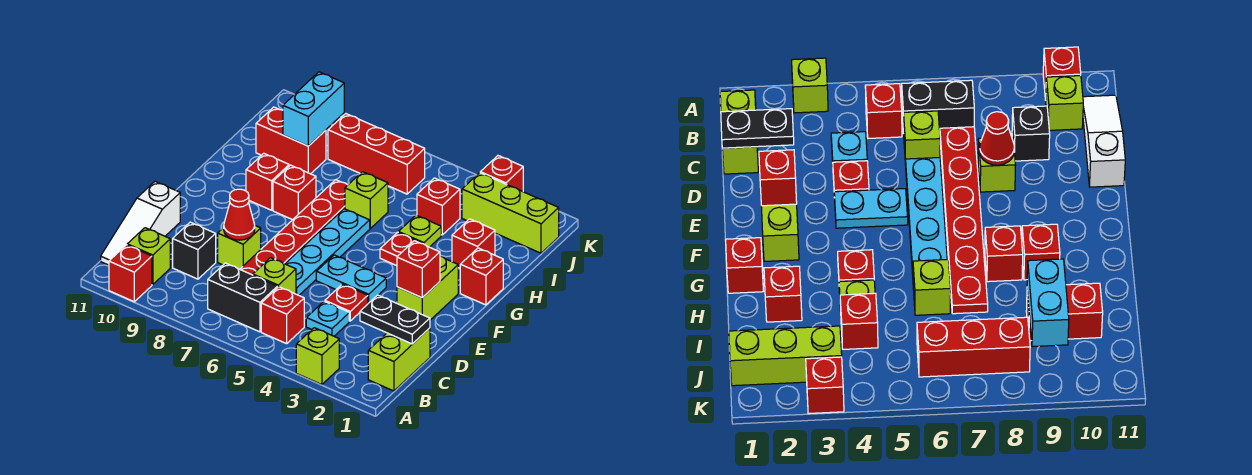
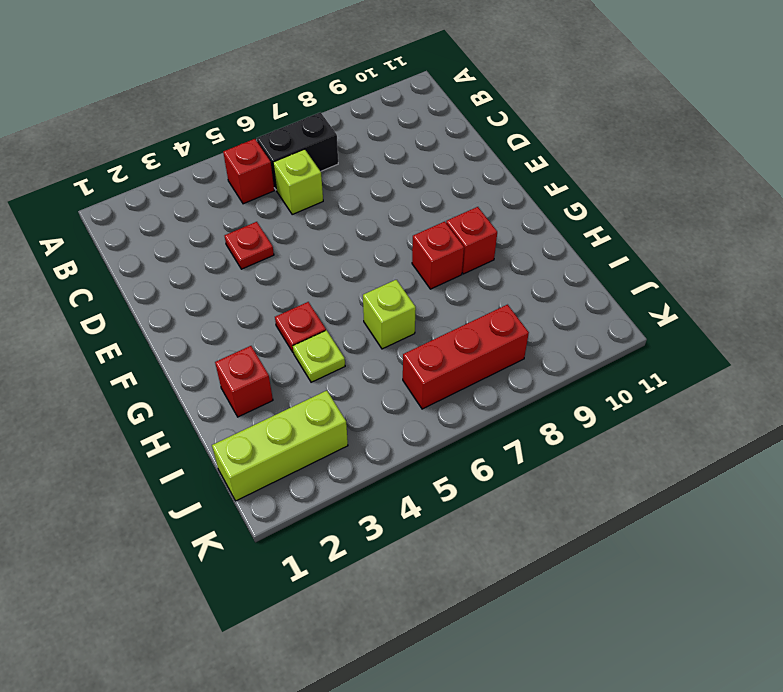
none -> lime brick A3 level 1
none -> red brick A10 level 1
none -> lime brick B1:C1 level 1
none -> lime brick B10 level 1

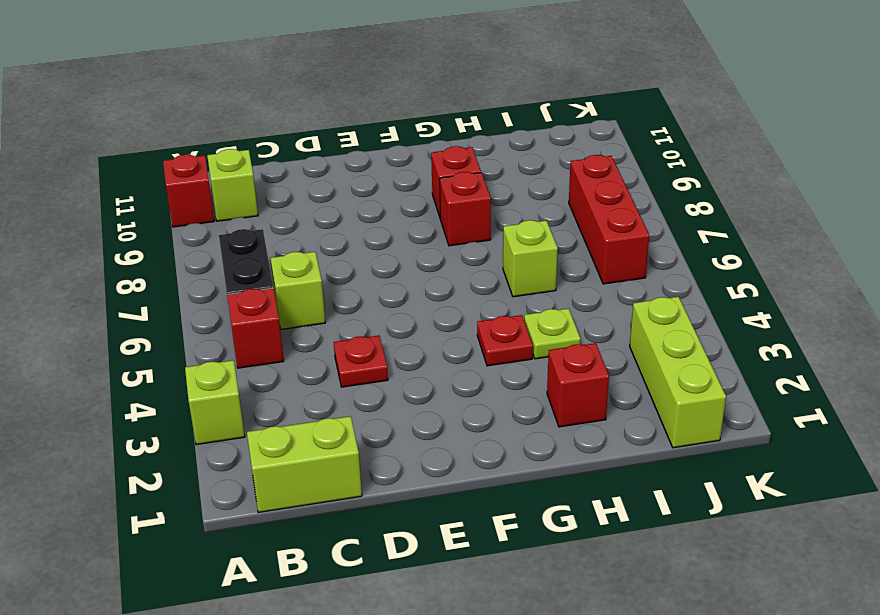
none -> white slope B11:D11 level 1 top D
none -> cyan plate C4 level 1
none -> red plate C7:H7 level 1
none -> black brick C9 level 1

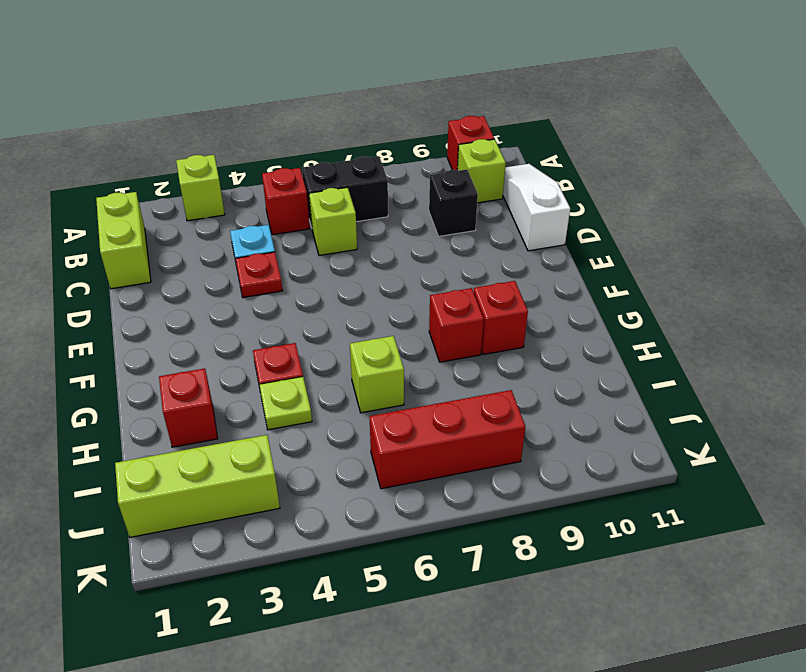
none -> red plate C7:H7 level 1
none -> cyan plate D6:G6 level 1
none -> lime brick D8 level 1
none -> lime brick E2:F2 level 1

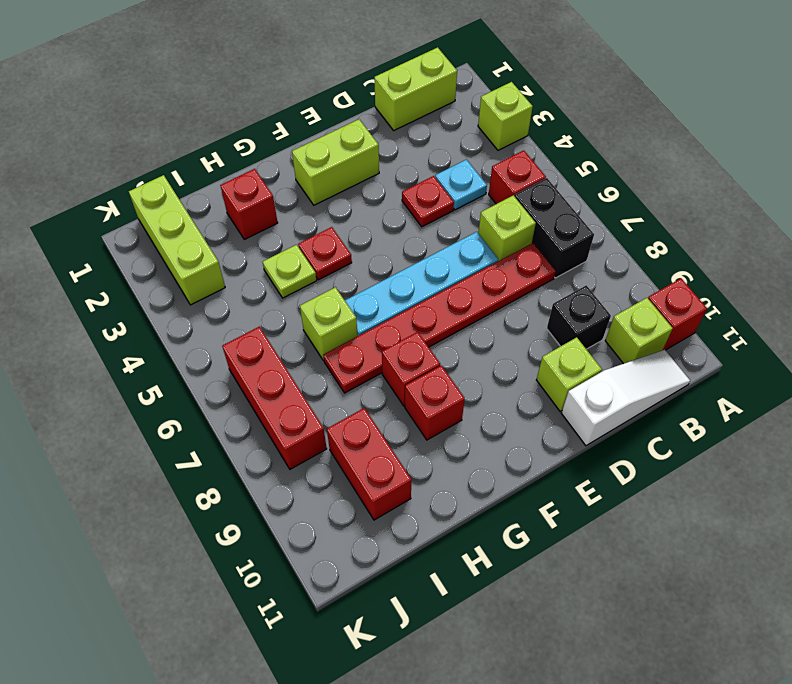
lime brick D10 level 1 -> lime brick D8 level 1
none -> cyan plate E4:E5 level 1
none -> red brick G1 level 1
none -> red brick I4 level 1
none -> red brick K3 level 1

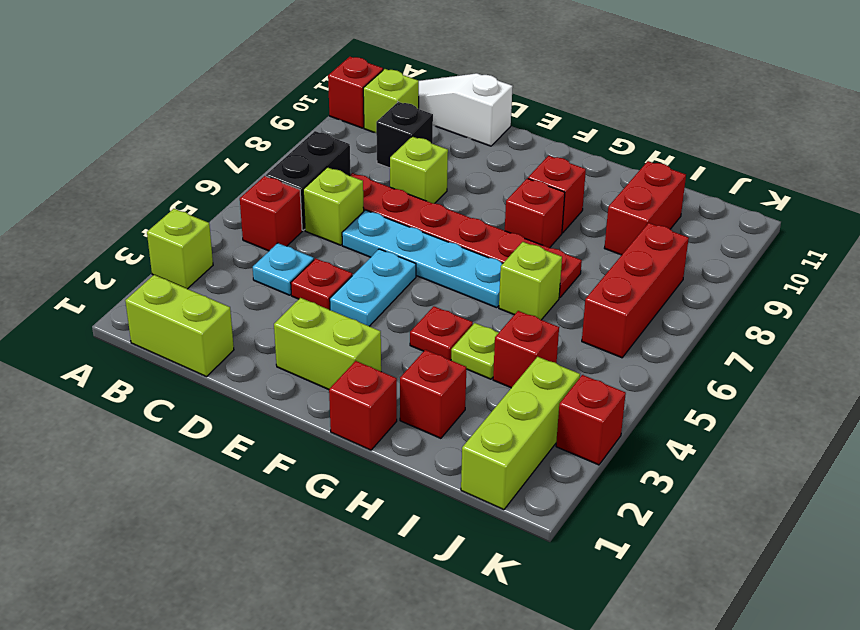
none -> black plate C1:C2 level 2
none -> red cone D8 level 2
none -> red brick E2 level 2
none -> cyan brick I9:J9 level 2

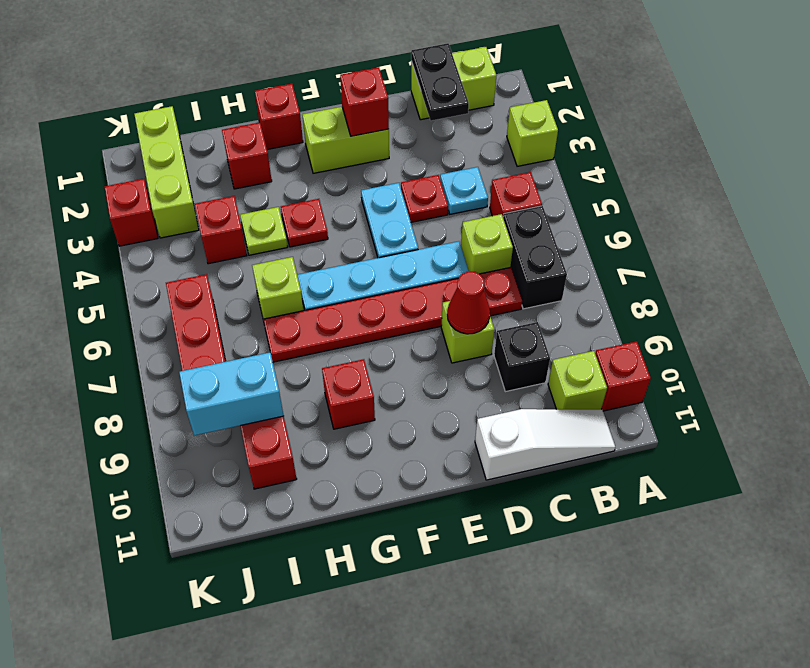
none -> red brick G8 level 1

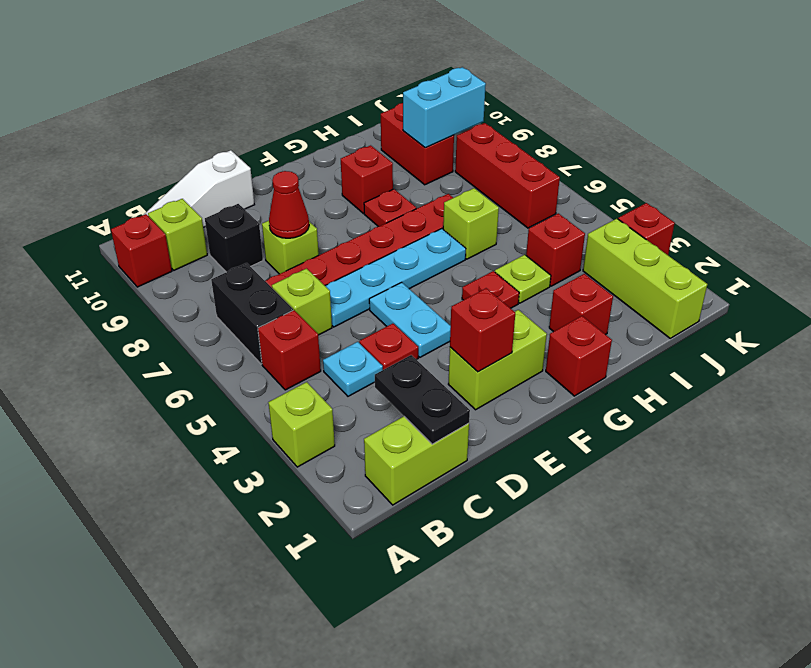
red plate G8 level 1 -> red brick G8 level 1

